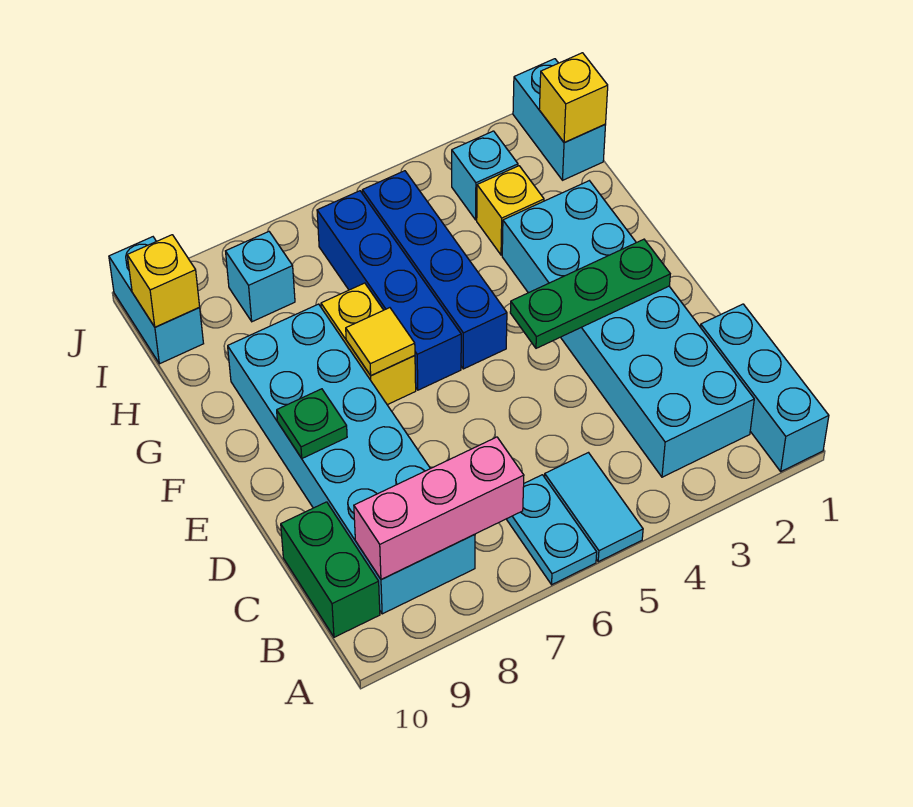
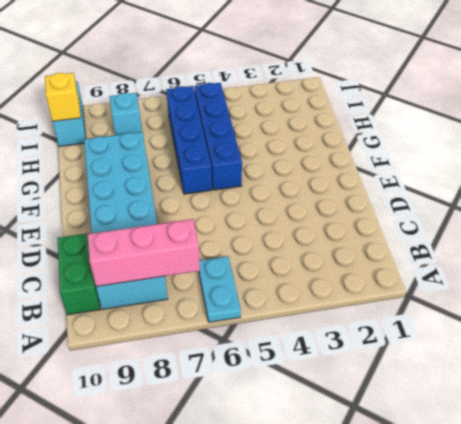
none -> cyan brick A1:C1 level 1
none -> cyan tile A5:B5 level 1
none -> cyan brick B2:G3 level 1

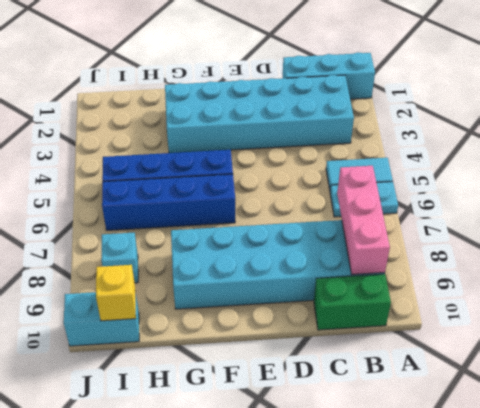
none -> yellow brick F7:G7 level 1
none -> yellow brick H3 level 1
none -> cyan brick I1:J1 level 1

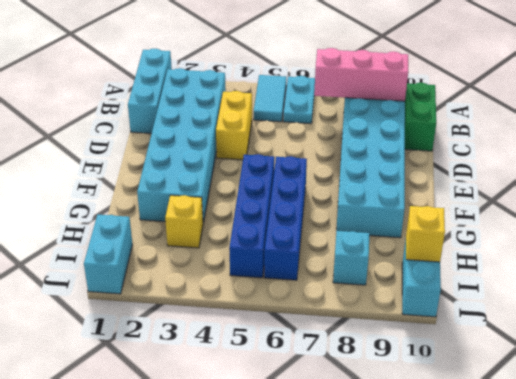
yellow brick C4:D4 level 1 -> yellow brick F7:G7 level 1
none -> cyan brick I3 level 1
none -> green plate E2:E4 level 2
none -> green plate E9 level 2

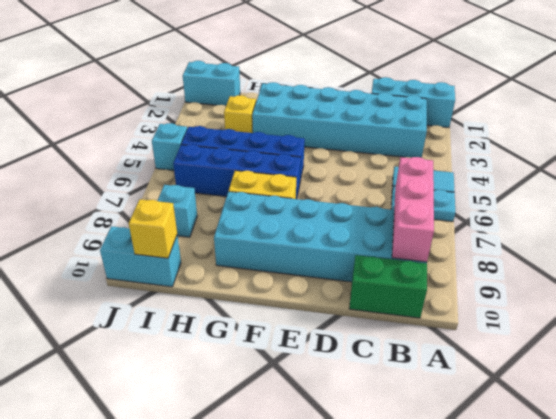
cyan brick J5 level 1 -> cyan brick I3 level 1
none -> green plate E2:E4 level 2
none -> green plate E9 level 2
none -> yellow tile F7 level 2

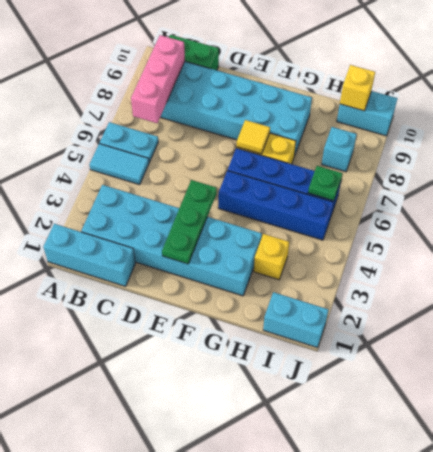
green plate I6 level 2 -> green plate E9 level 2
none -> cyan brick I3 level 1
none -> yellow brick I1 level 2

